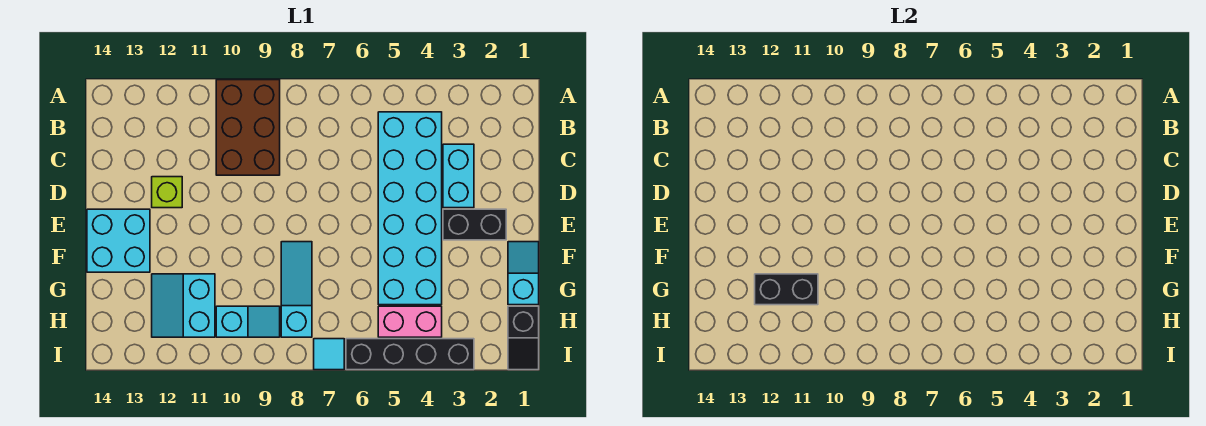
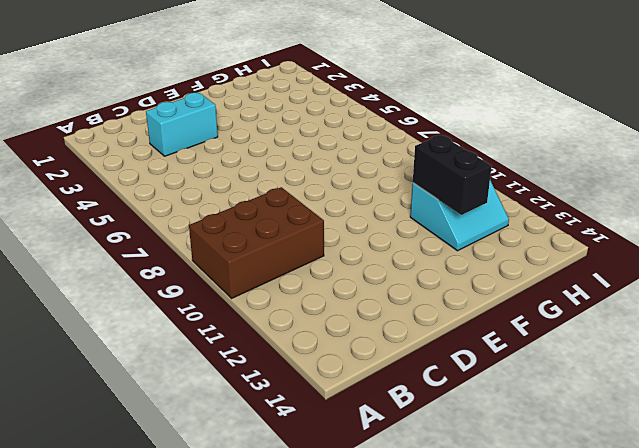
none -> cyan brick B4:G5 level 1
none -> lime brick D12 level 1
none -> black brick E2:E3 level 1

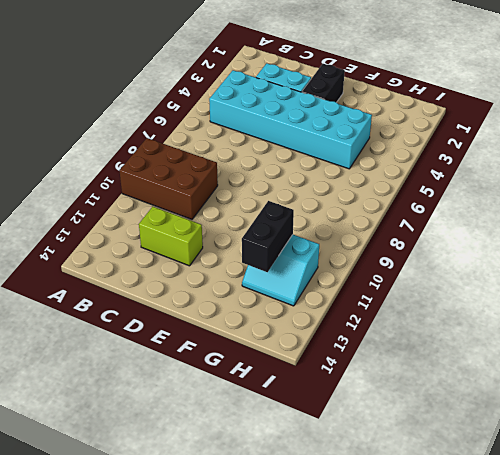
lime brick C12:D12 level 1 -> lime brick D12 level 1
none -> cyan brick E13:F14 level 1
none -> cyan slope F1:G1 level 1 top G
none -> cyan slope F8:H8 level 1 top H

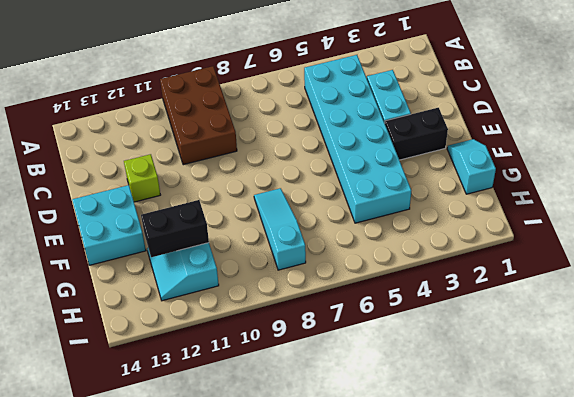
none -> black slope H1:I1 level 1 top H
none -> pink brick H4:H5 level 1
none -> cyan slope H9:H10 level 1 top 10

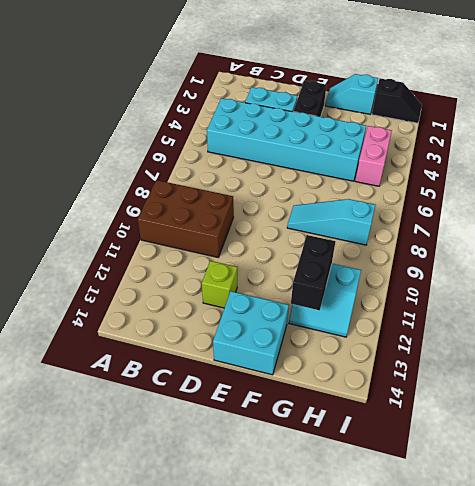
none -> cyan slope H9:H10 level 1 top 10
none -> black brick I3:I6 level 1
none -> cyan tile I7 level 1

